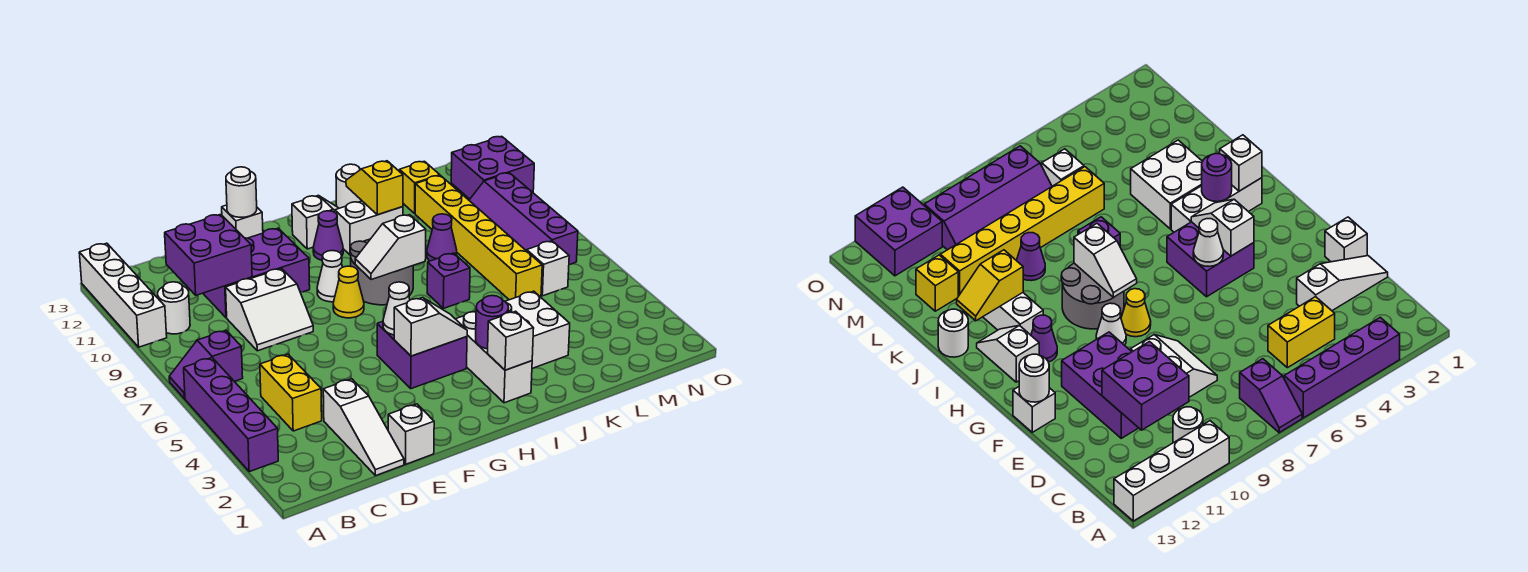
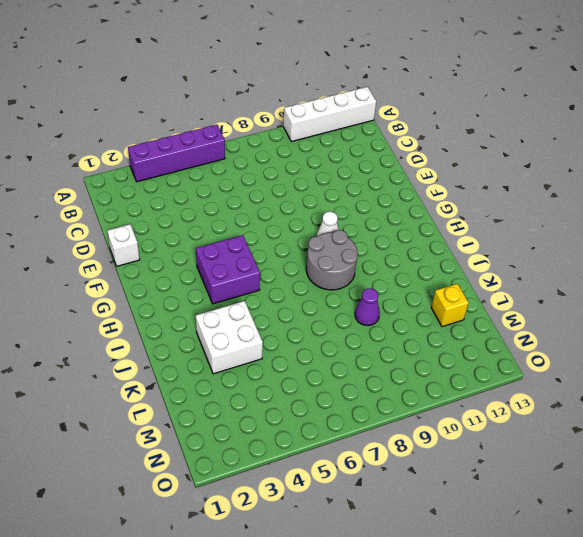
none -> purple slope A7:B7 level 1 top B
none -> white round brick B10 level 1
none -> yellow brick C4:C5 level 1
none -> white slope D1:D3 level 1 top 3

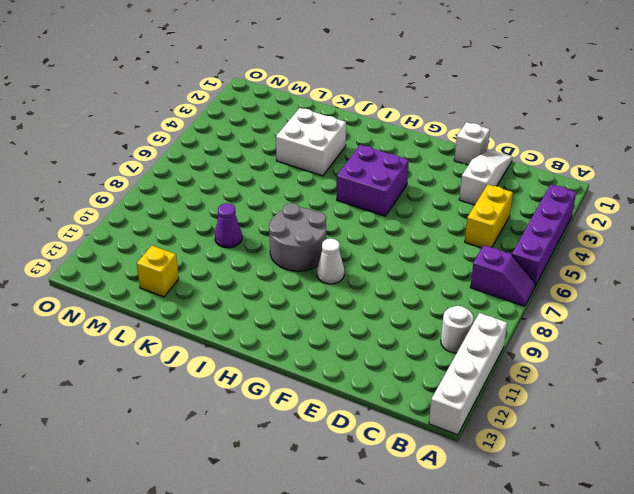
none -> white slope D8:E9 level 1 top 9
none -> purple brick D10:F11 level 1
none -> white brick F13 level 1
none -> yellow cone G8 level 1

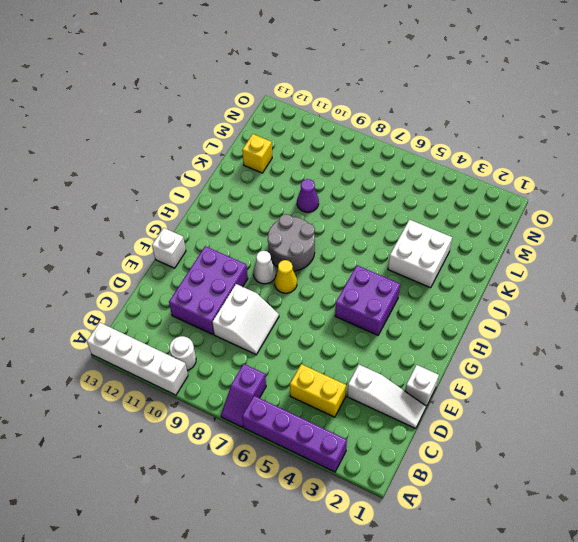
none -> purple cone H11 level 1
none -> white slope H12:I12 level 1 top H
none -> white brick I2:I4 level 1
none -> white brick I11:J11 level 1

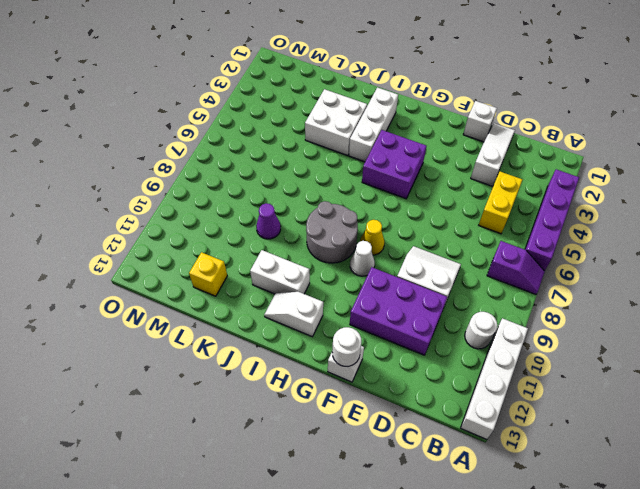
none -> purple cone H11 level 1
none -> purple brick J7 level 1
none -> white round brick J13 level 1
none -> yellow brick L6:L11 level 1

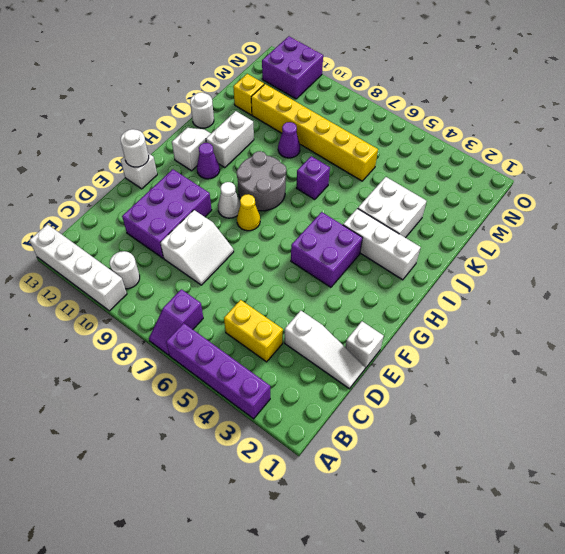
none -> white brick M6 level 1
none -> purple slope M7:N10 level 1 top N
none -> purple brick C10:D11 level 2
none -> white slope G4:H4 level 2 top G

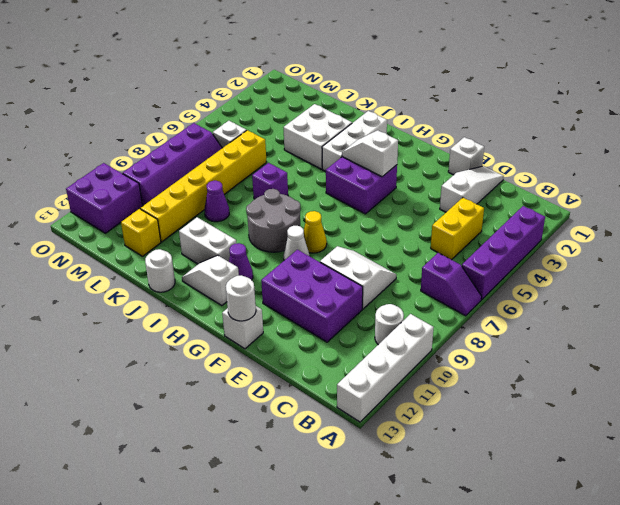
none -> purple brick C10:D11 level 2
none -> white cone G5 level 2
none -> white slope H8:I8 level 2 top I
none -> white brick I2 level 2

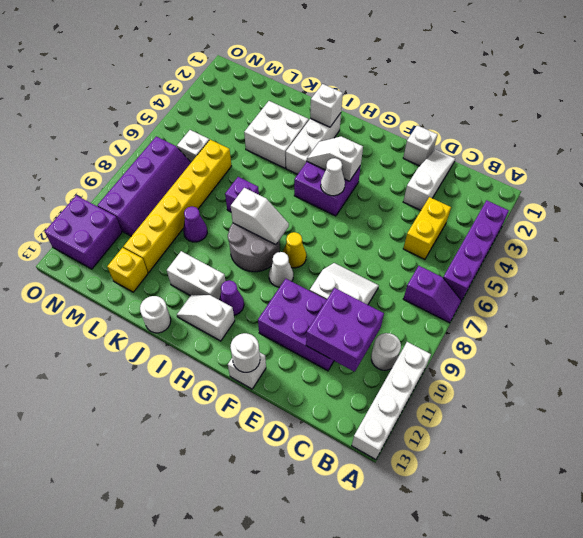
none -> purple round brick I3 level 2
none -> yellow slope J11:J12 level 2 top 11

